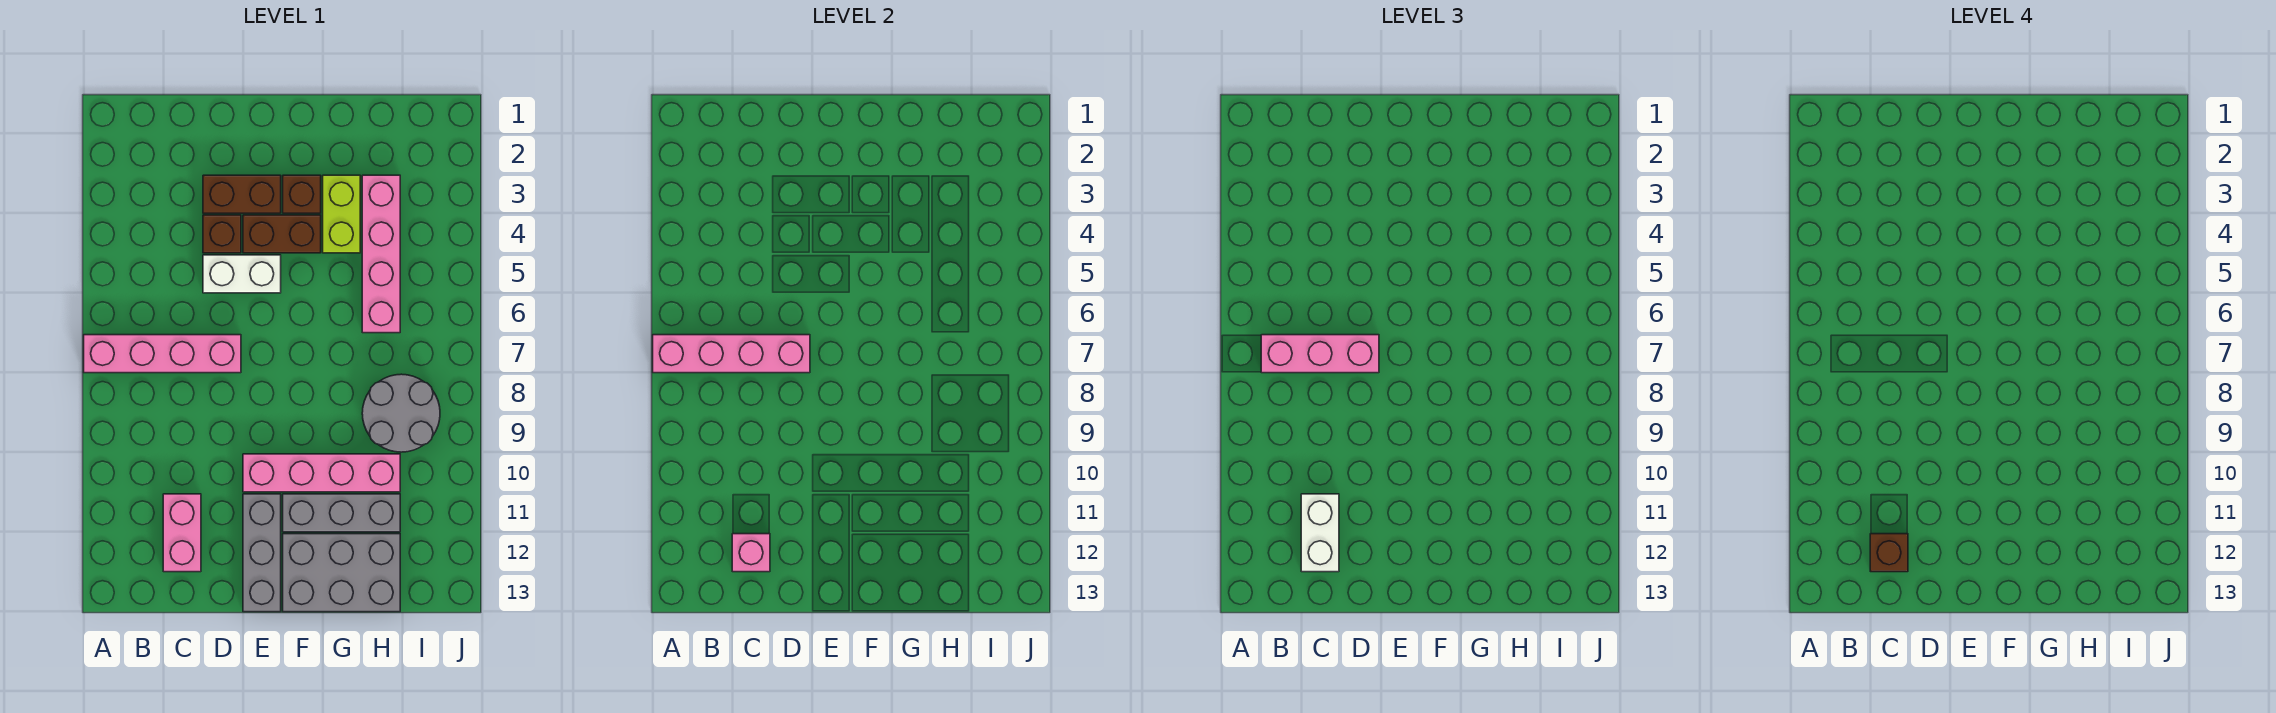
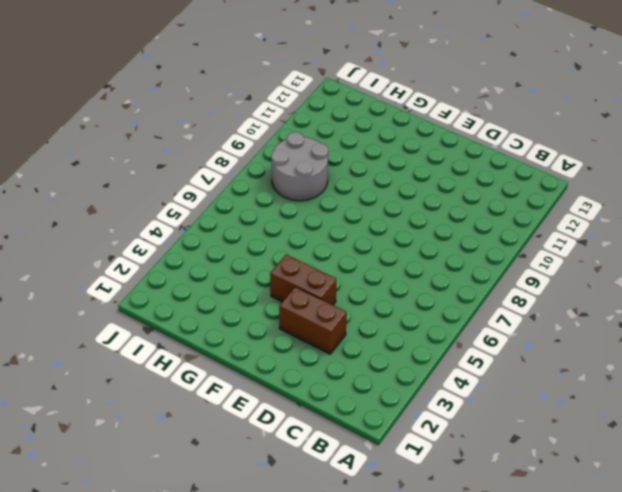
none -> pink brick A7:D7 level 1
none -> pink brick C11:C12 level 1
none -> brown brick D4 level 1

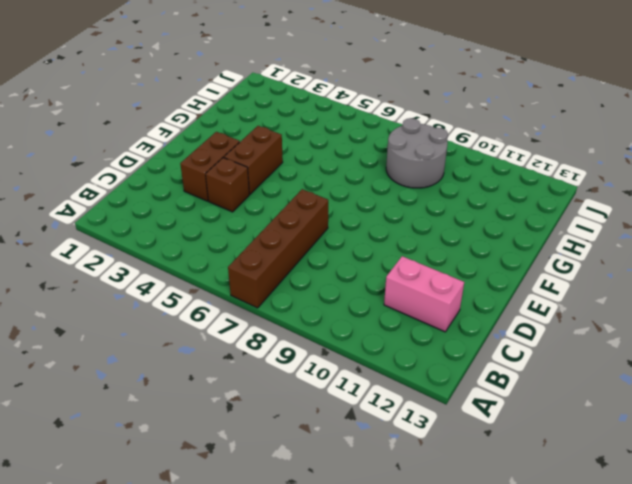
brown brick A7:D7 level 1 -> pink brick A7:D7 level 1
none -> white brick D5:E5 level 1
none -> pink brick E10:H10 level 1
none -> grey brick E11:E13 level 1

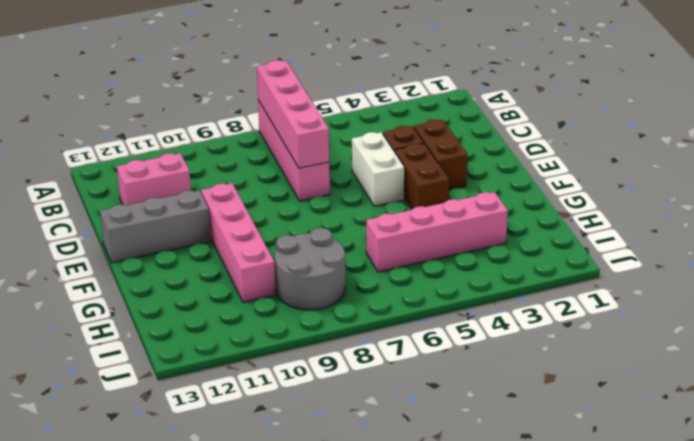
none -> brown brick F3 level 1
none -> grey brick F11:H11 level 1
none -> grey brick F12:H13 level 1

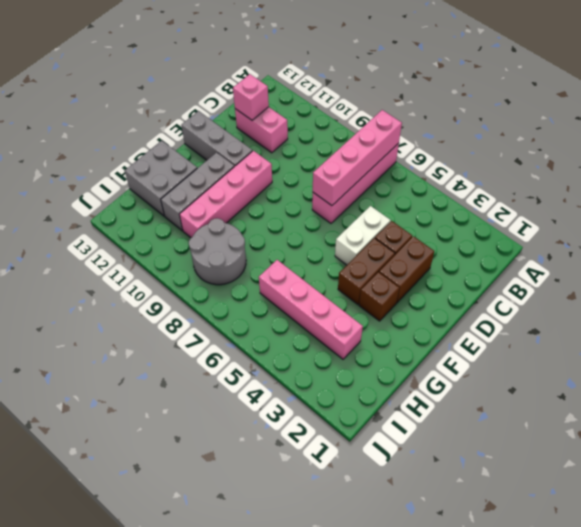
grey brick G12:H13 level 1 -> grey brick F12:H13 level 1
none -> lime brick G3:G4 level 1
none -> pink brick B7:D7 level 3
none -> white brick C11:C12 level 3

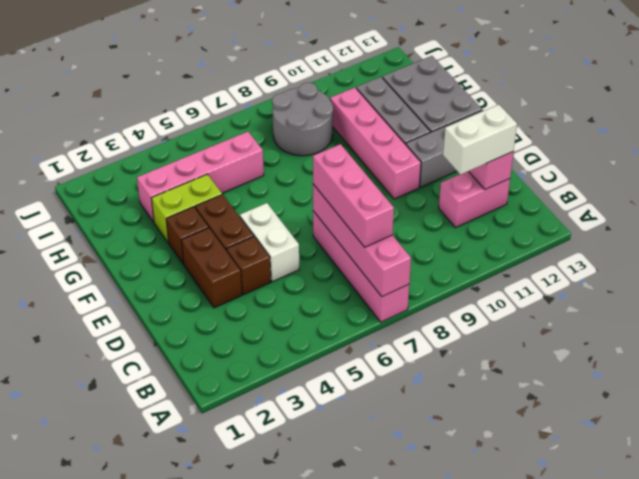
none -> brown brick C12 level 4

